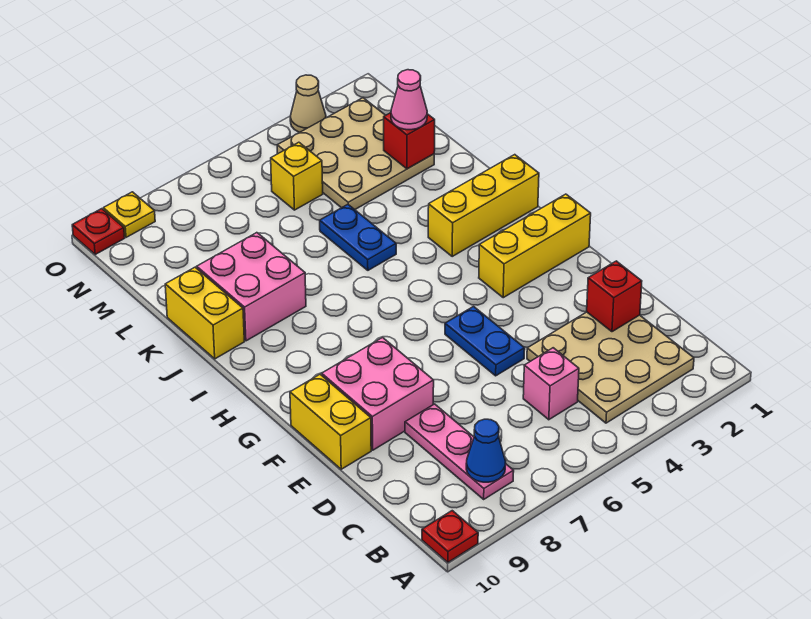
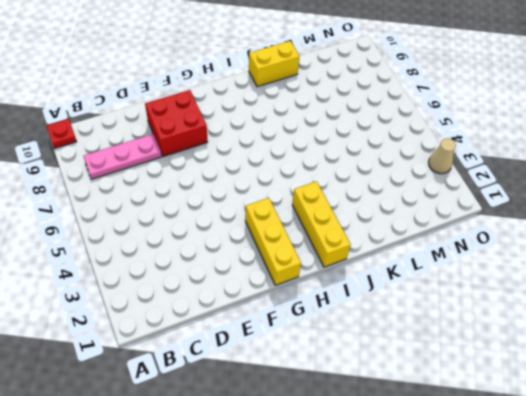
red brick E8:F9 level 1 -> pink brick E8:F9 level 1
none -> tan plate B2:D4 level 1
none -> pink brick C5 level 1
none -> blue plate E5:F5 level 1

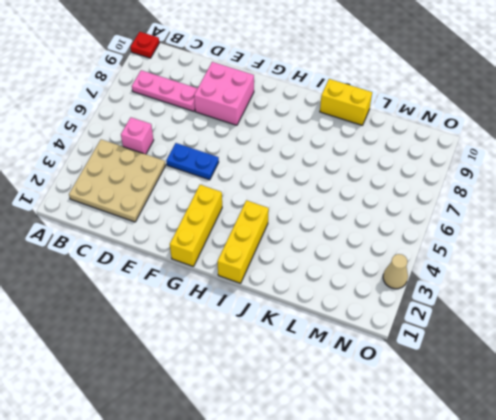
none -> yellow brick E10:F10 level 1
none -> blue plate J5:K5 level 1
none -> pink brick J8:K9 level 1

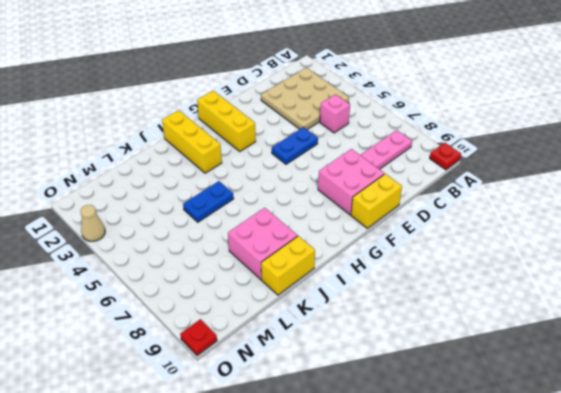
none -> tan plate L2:N4 level 1
none -> yellow brick M5 level 1
none -> yellow plate O9 level 1

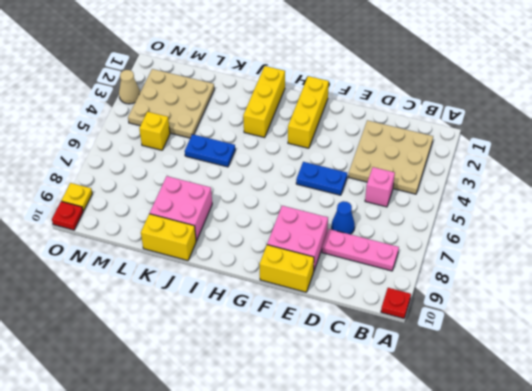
blue cone D7 level 1 -> blue cone B8 level 2
none -> red brick D2 level 2
none -> red brick L2 level 2
none -> pink cone L2 level 3

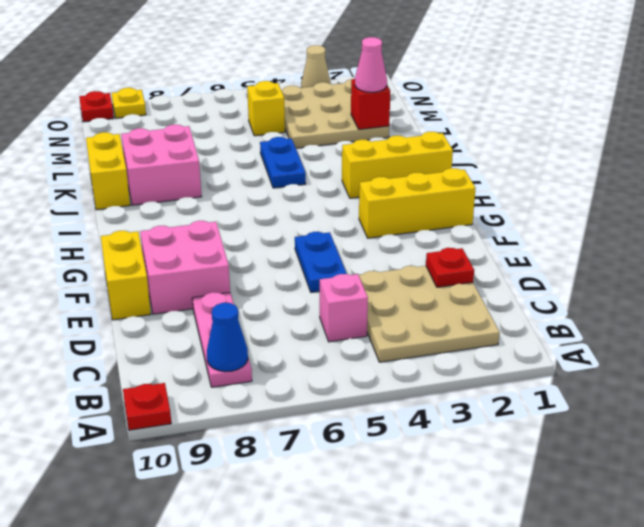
red plate D2 level 2 -> red brick D2 level 2

